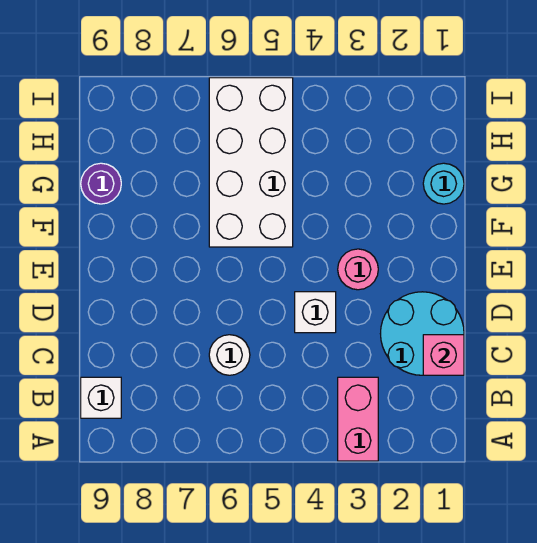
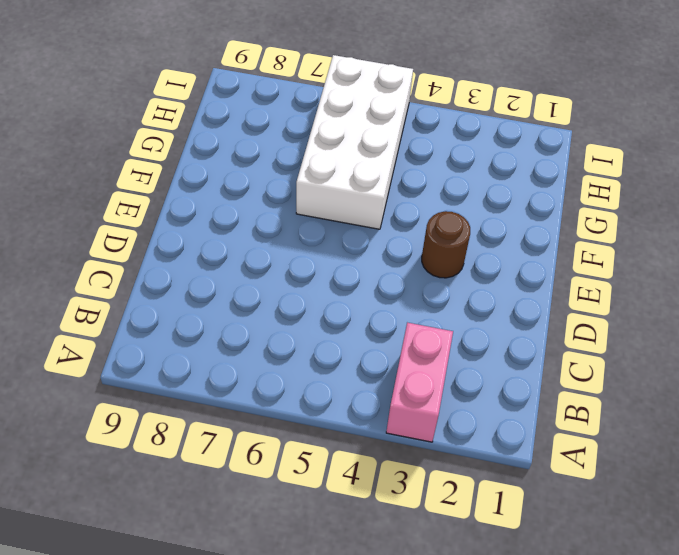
brown round brick E3 level 1 -> pink round brick E3 level 1
none -> white brick B9 level 1
none -> cyan round brick C1:D2 level 1

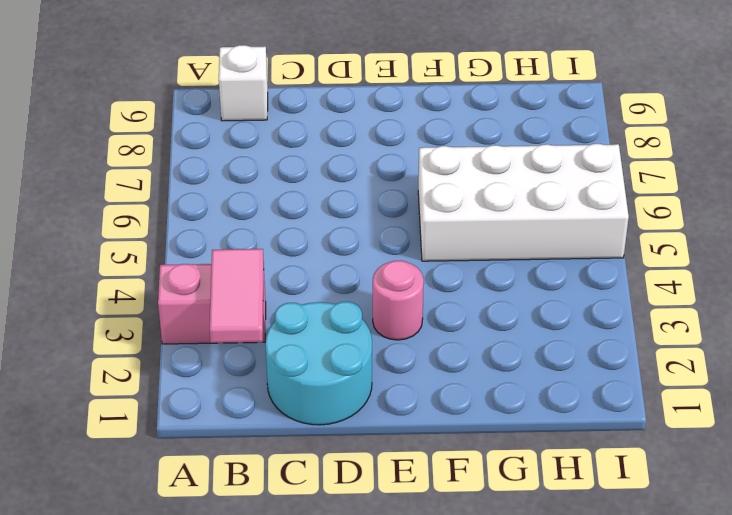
pink tile B2:B3 level 2 -> none
none -> white round brick C6 level 1
none -> white brick D4 level 1

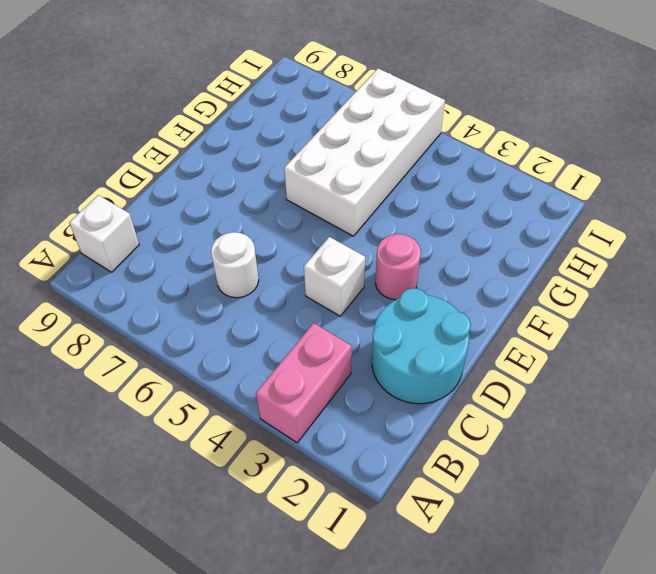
none -> cyan round brick G1 level 1
none -> purple round brick G9 level 1

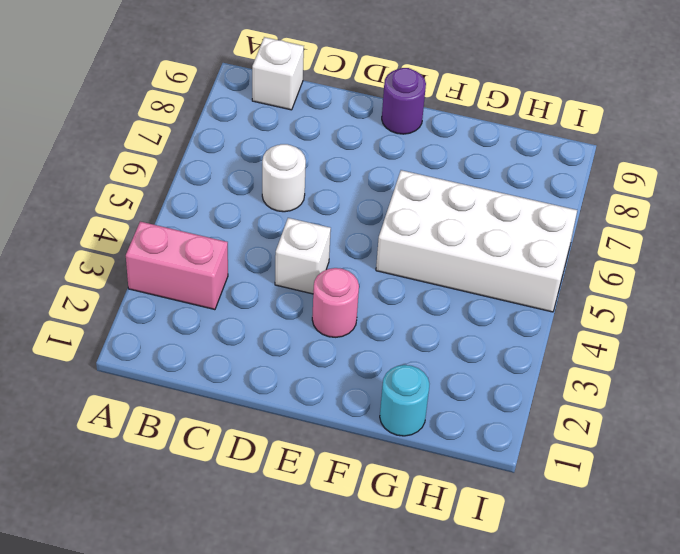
purple round brick E9 level 1 -> purple round brick G9 level 1
none -> cyan round brick C1:D2 level 1
none -> pink brick C1 level 2

